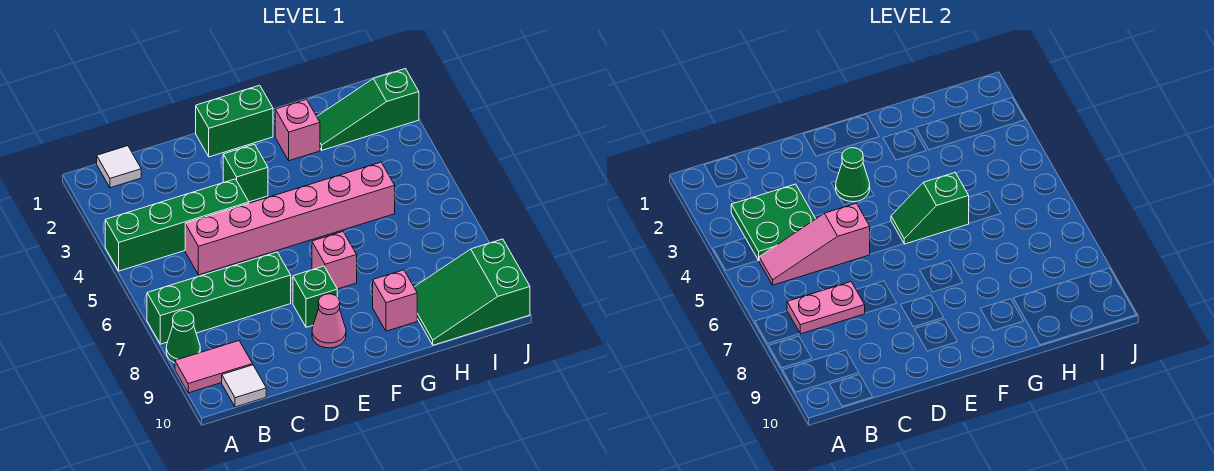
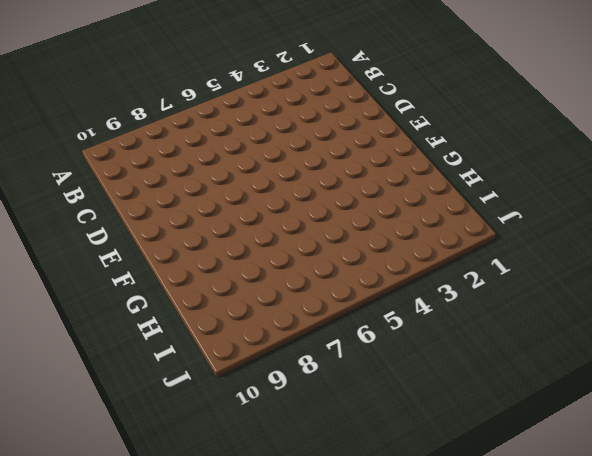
none -> green brick A4:D4 level 1
none -> green brick A7:D7 level 1
none -> green cone A8 level 1

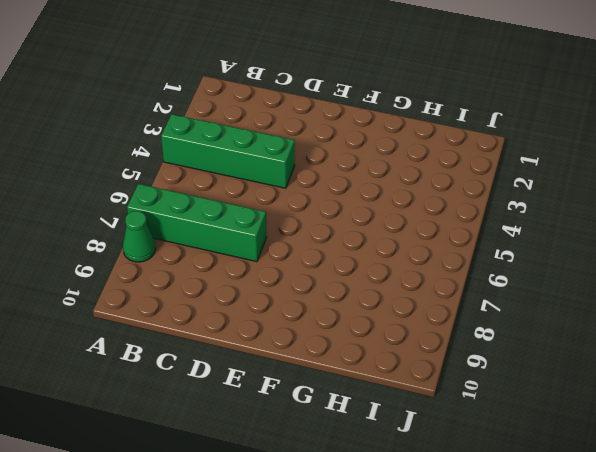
none -> pink tile A9:B9 level 1
none -> white tile B1 level 1
none -> white tile B10 level 1

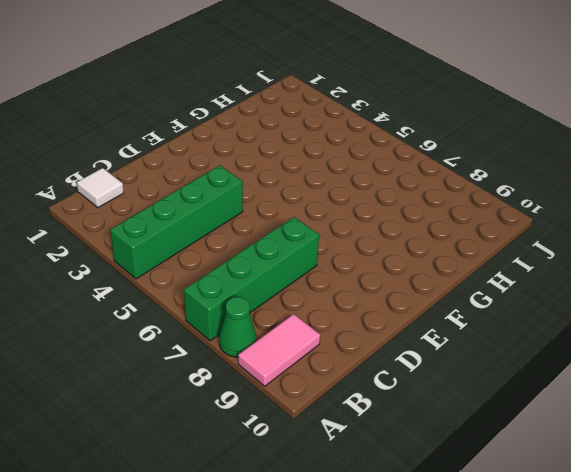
none -> white tile B10 level 1
none -> pink brick C5:H5 level 1
none -> green brick E1:F1 level 1

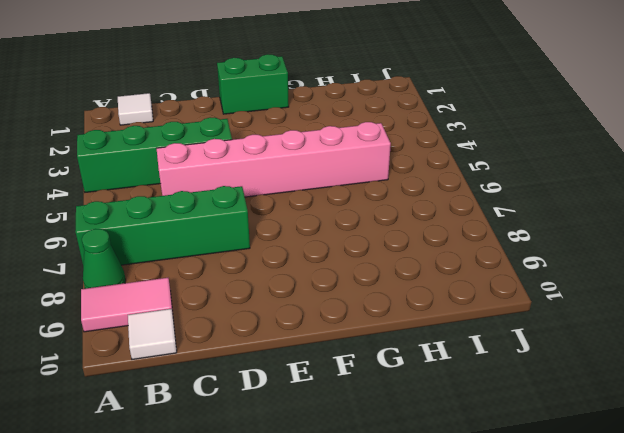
none -> green brick E3 level 1
none -> green brick E8 level 1
none -> pink cone E9 level 1

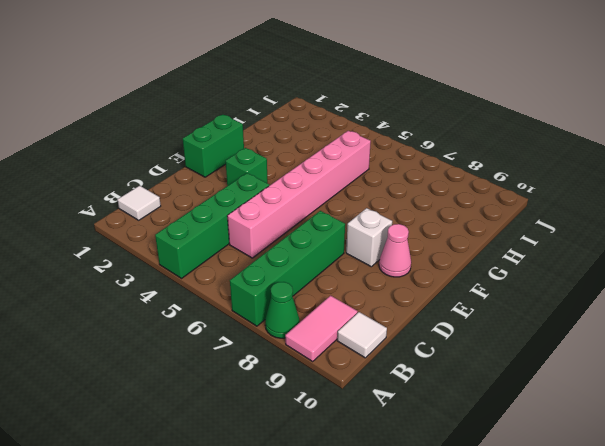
white brick E8 level 1 -> green brick E8 level 1
none -> pink brick F7 level 1
none -> pink brick G2 level 1
none -> pink brick G9 level 1

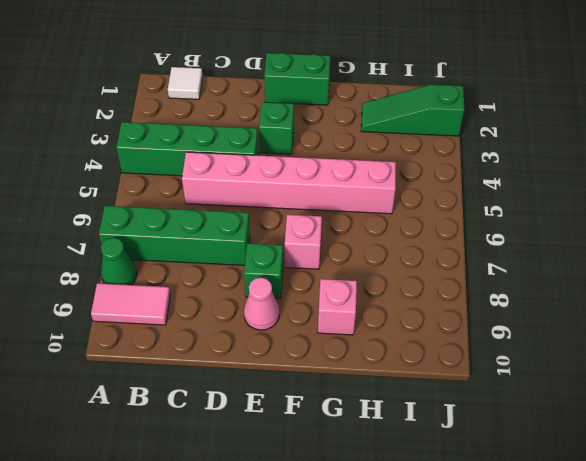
none -> white tile B10 level 1
none -> pink brick G2 level 1
none -> green slope H9:J10 level 1 top J

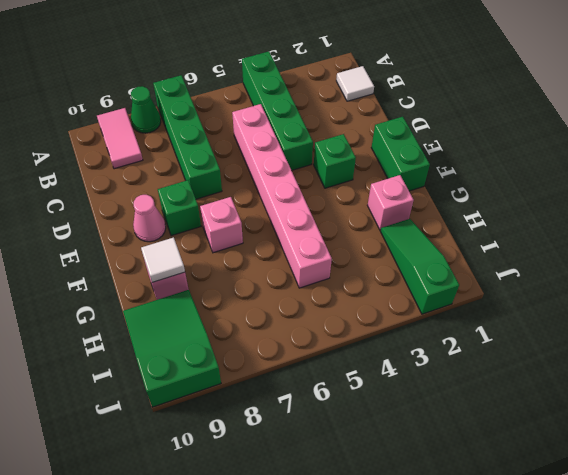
white tile G9 level 2 -> white tile B10 level 1
none -> green plate B3:C4 level 2
none -> pink slope B5:D5 level 2 top D
none -> pink plate B7:C7 level 2

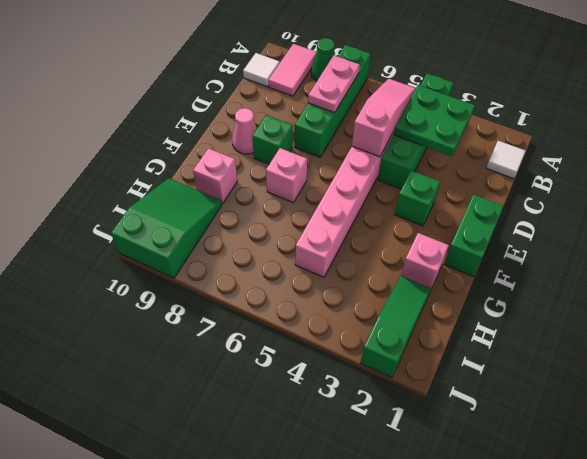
none -> green cone E3 level 2
none -> green slope F5:G5 level 2 top G

